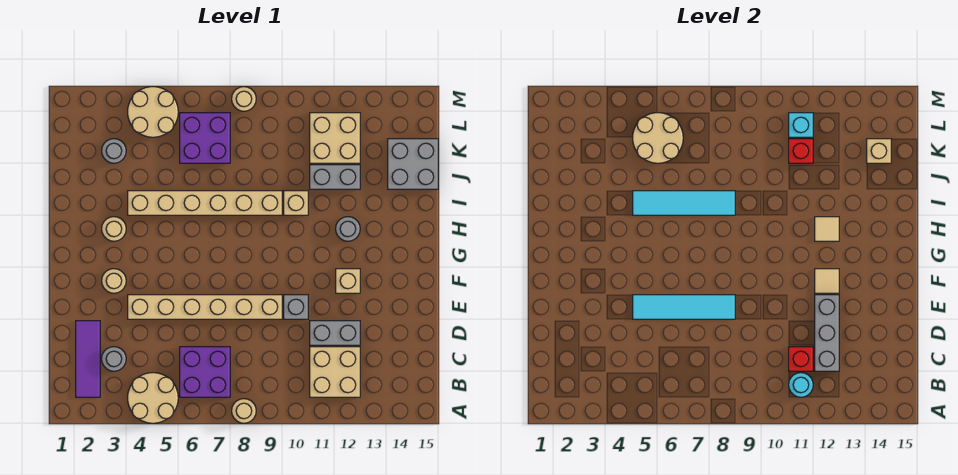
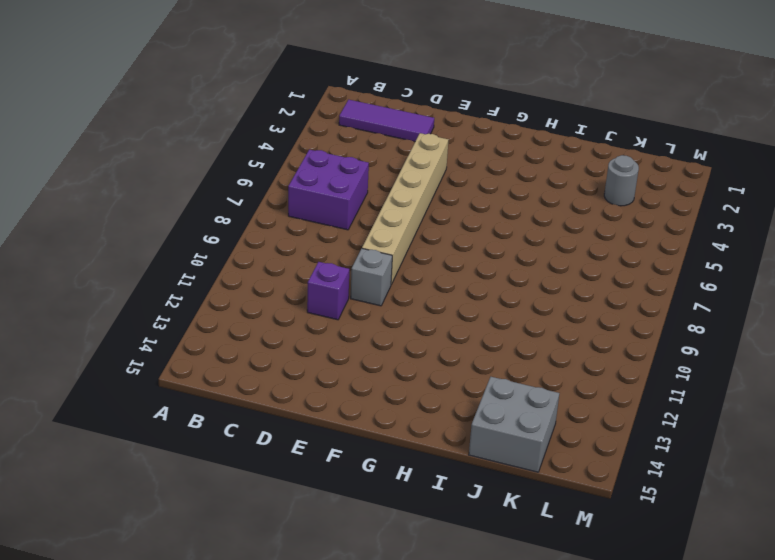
purple brick D11 level 1 -> grey brick D11:D12 level 1
none -> tan round brick A4:B5 level 1
none -> tan round brick A8 level 1
none -> tan brick B11:C12 level 1
none -> grey round brick C3 level 1

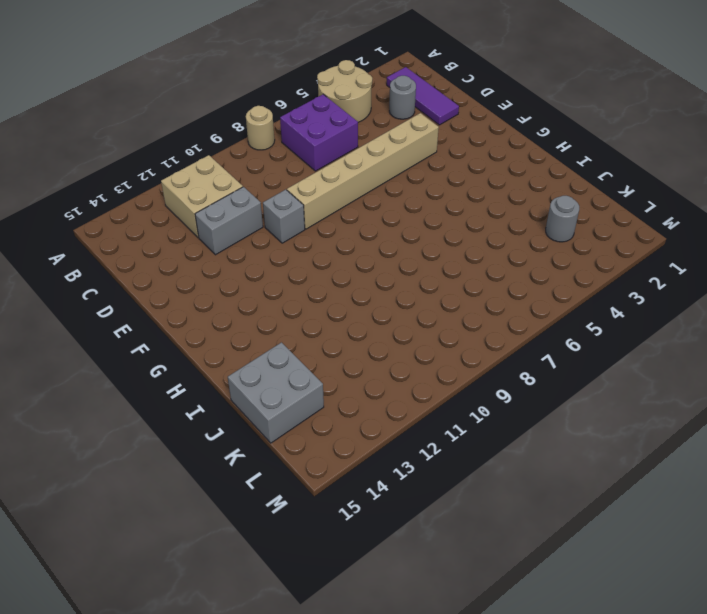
none -> tan round brick F3 level 1
none -> tan brick F12 level 1
none -> tan round brick H3 level 1
none -> grey round brick H12 level 1

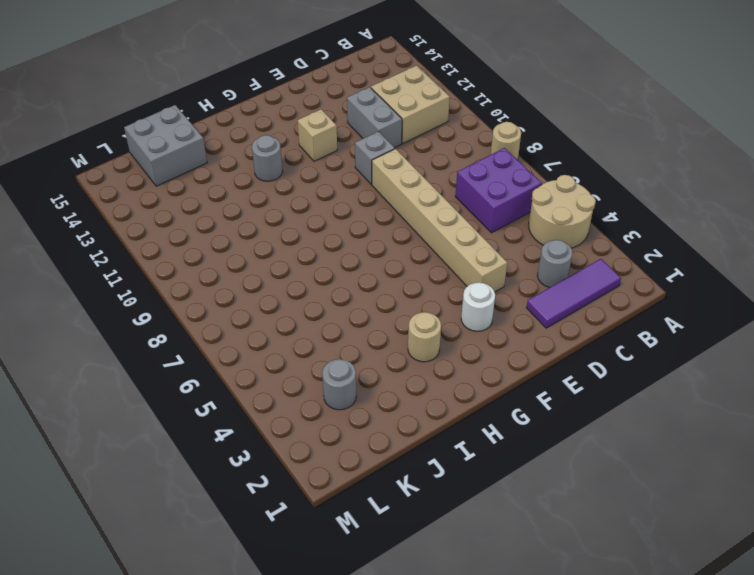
white round brick F3 level 1 -> tan round brick F3 level 1
none -> tan brick I4:I9 level 1
none -> tan brick I10 level 1
none -> grey brick J11:J12 level 1
none -> purple brick K6:L7 level 1

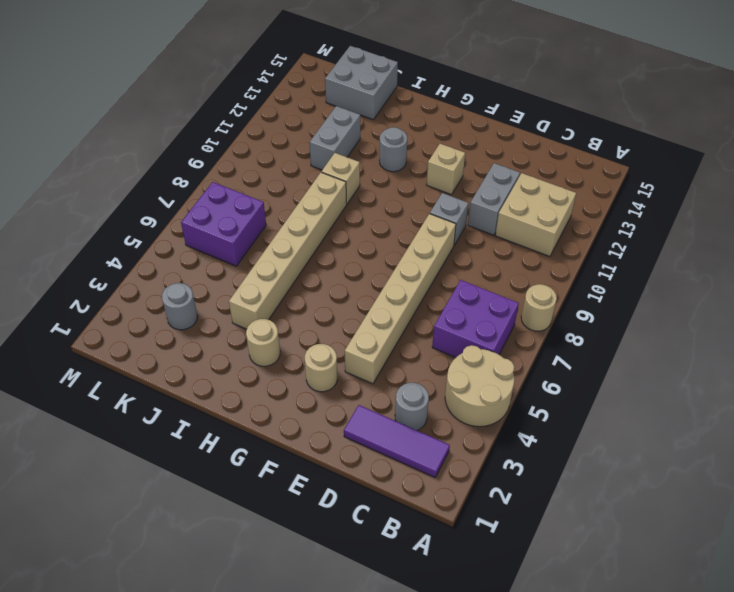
none -> tan brick K11:L12 level 1
none -> tan round brick L4:M5 level 1
none -> tan round brick M8 level 1
none -> cyan round brick B11 level 2

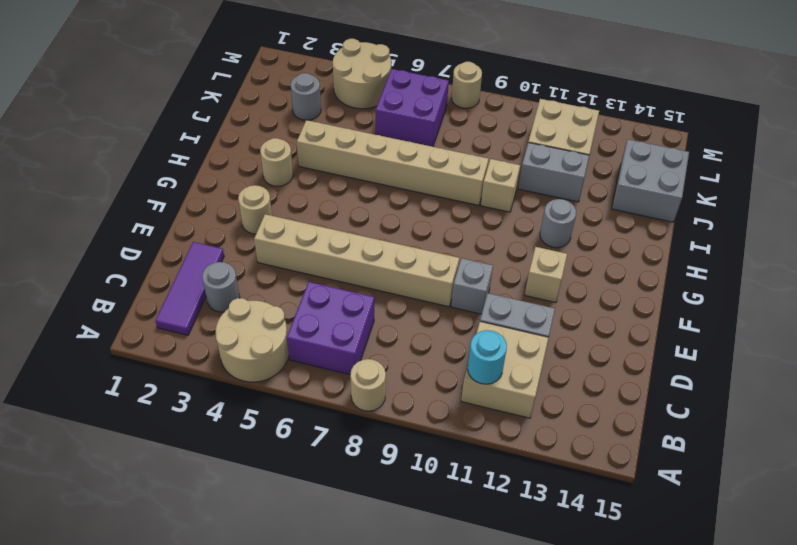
none -> red brick C11 level 2
none -> grey brick C12:E12 level 2
none -> cyan tile E5:E8 level 2
none -> tan tile F12 level 2

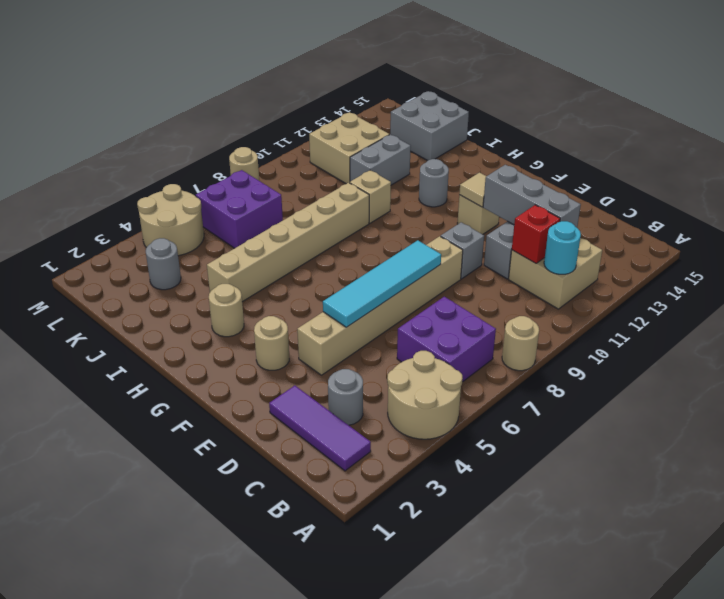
none -> tan tile H12 level 2
none -> cyan tile I5:I8 level 2
none -> tan round brick K5:L6 level 2
none -> red brick K11 level 2

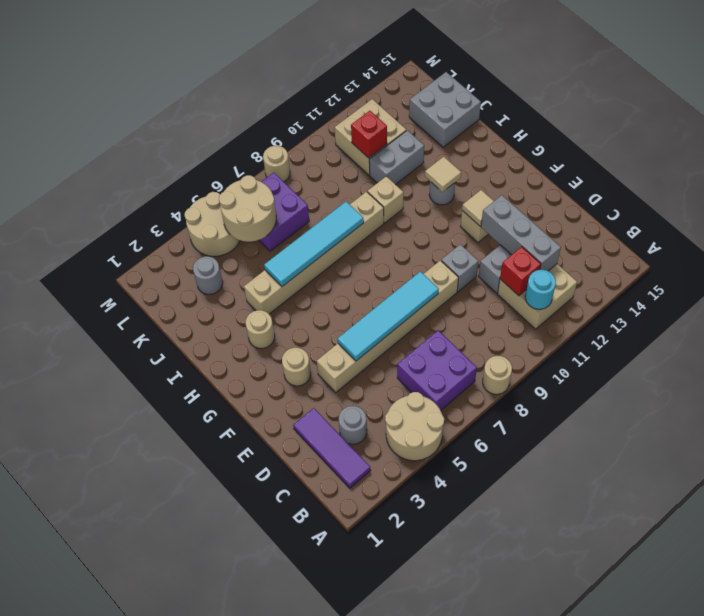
none -> tan brick K14 level 2
none -> cyan brick L11 level 2

